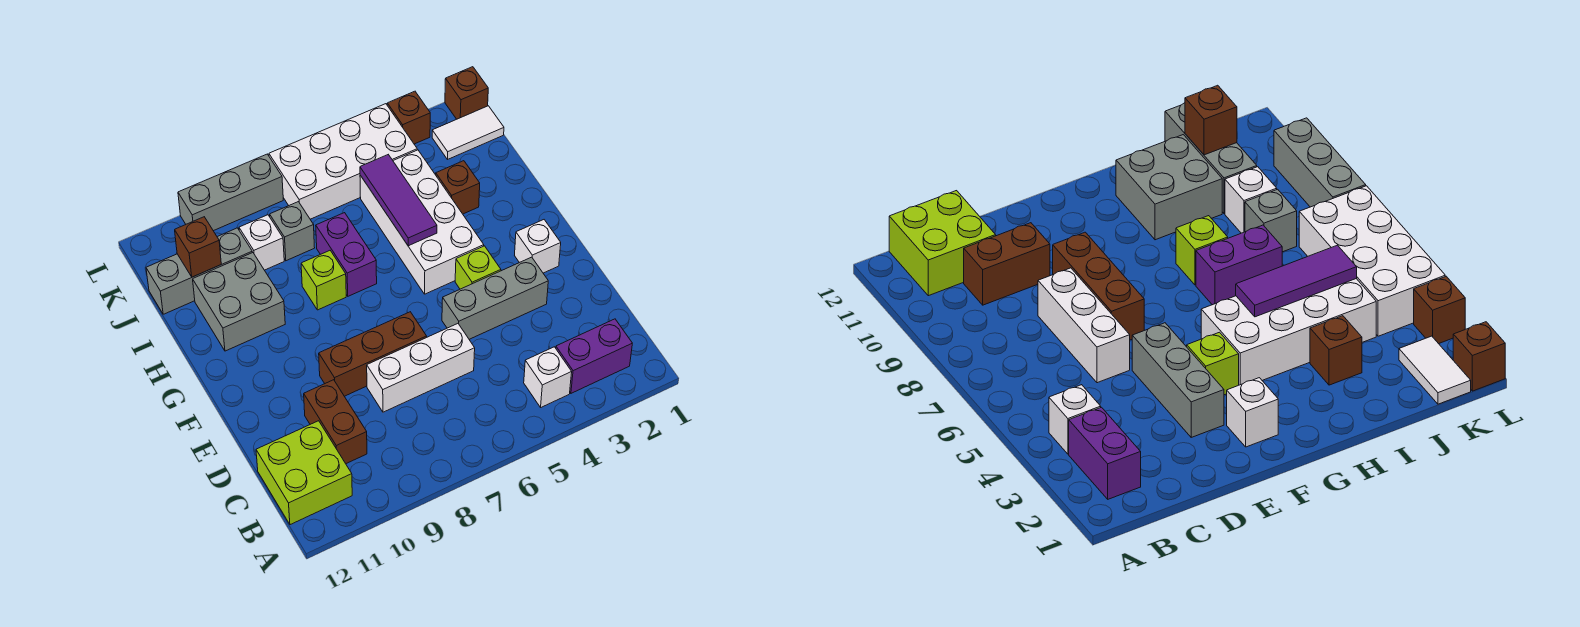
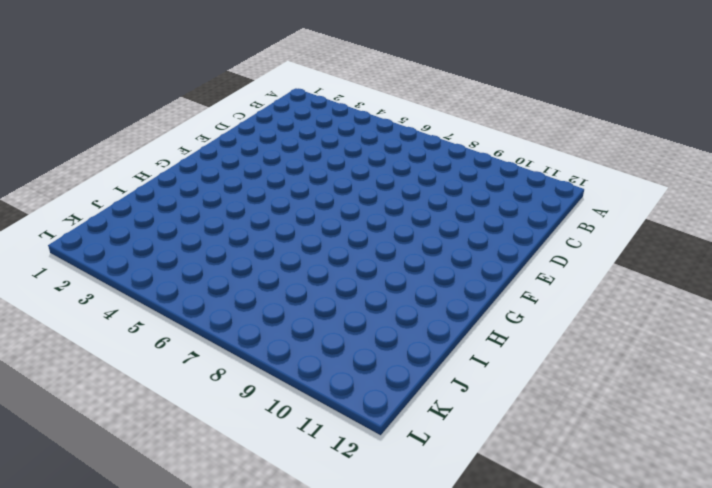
none -> purple brick B2:B3 level 1
none -> white brick B4 level 1
none -> lime brick B11:C12 level 1

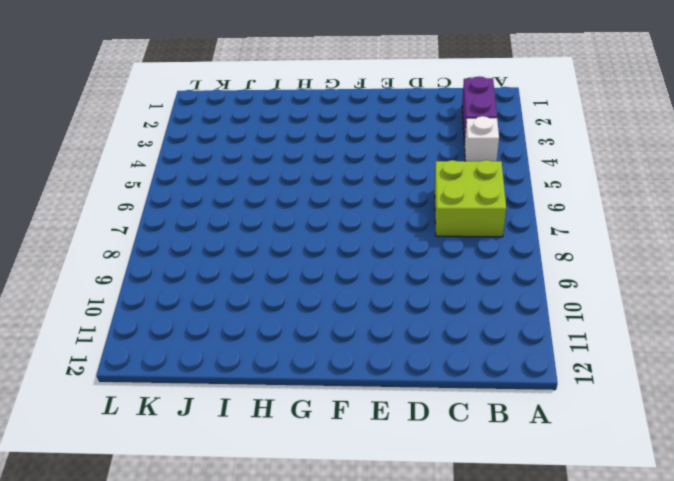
lime brick B6:C7 level 1 -> lime brick B11:C12 level 1
none -> brown brick C10:D10 level 1
none -> white brick D6:D8 level 1
none -> grey brick E3:E5 level 1

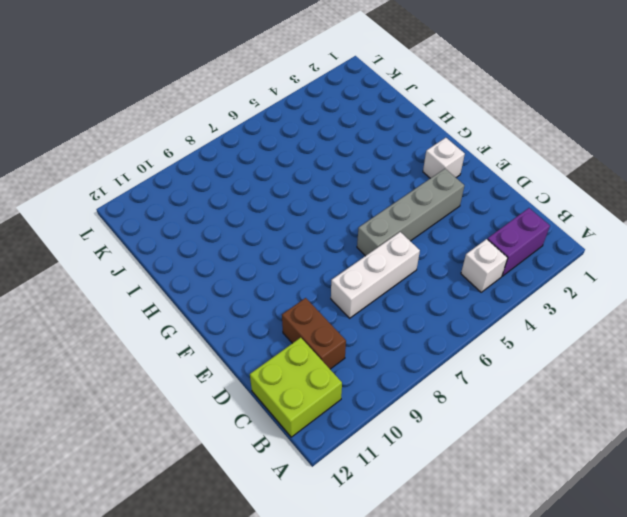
grey brick E3:E6 level 1 -> grey brick E3:E5 level 1
none -> brown brick E7:E9 level 1
none -> lime brick F4 level 1
none -> white brick G4:J5 level 1

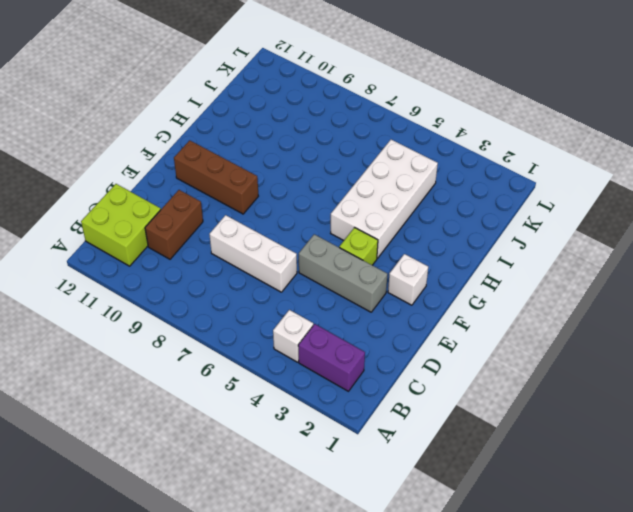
brown brick F9:F11 level 1 -> brown brick E7:E9 level 1
none -> purple brick H7:I7 level 1
none -> lime brick H8 level 1
none -> grey brick H10:I11 level 1

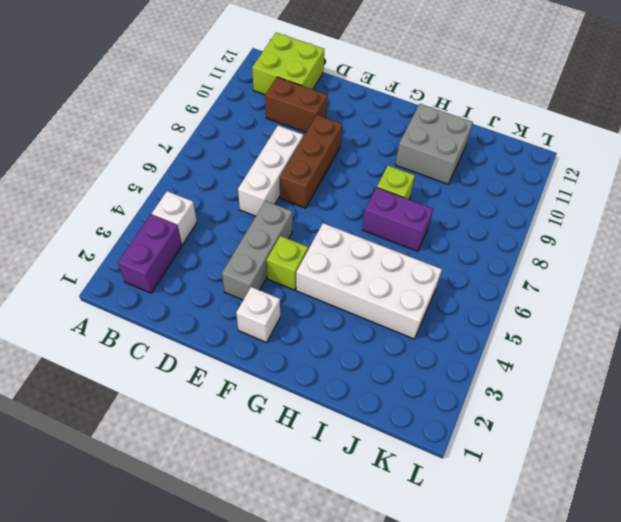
none -> brown brick I3 level 1
none -> grey brick J8 level 1
none -> white brick J9 level 1

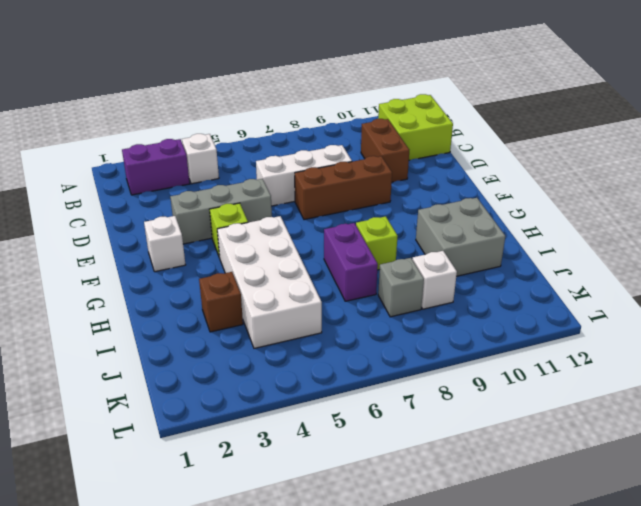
none -> grey brick J10:J12 level 1
none -> white tile K1:K2 level 1
none -> white brick K4:L7 level 1

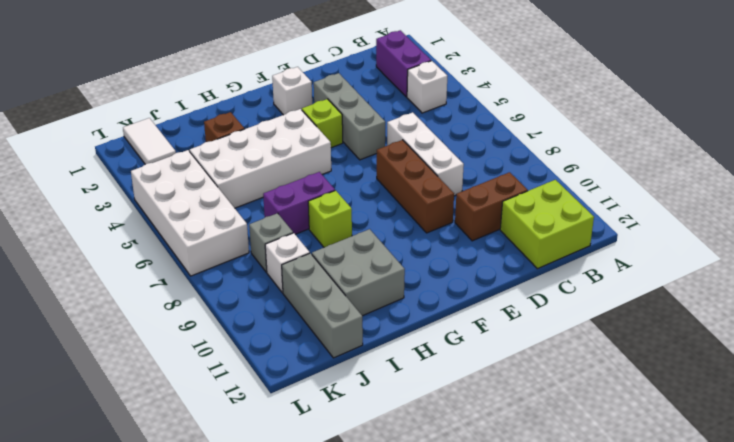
none -> brown brick L1 level 1
none -> brown brick L3 level 1
none -> grey brick L8:L10 level 1

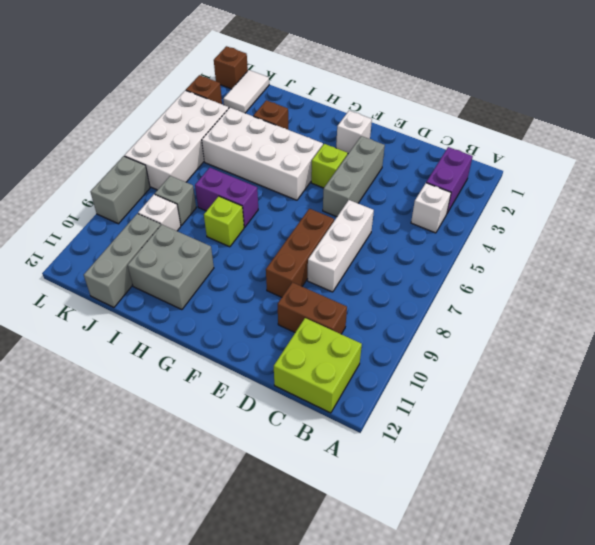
grey brick L8:L9 level 1 -> grey brick L8:L10 level 1
none -> purple tile H5:J5 level 2
none -> brown brick J11 level 2

